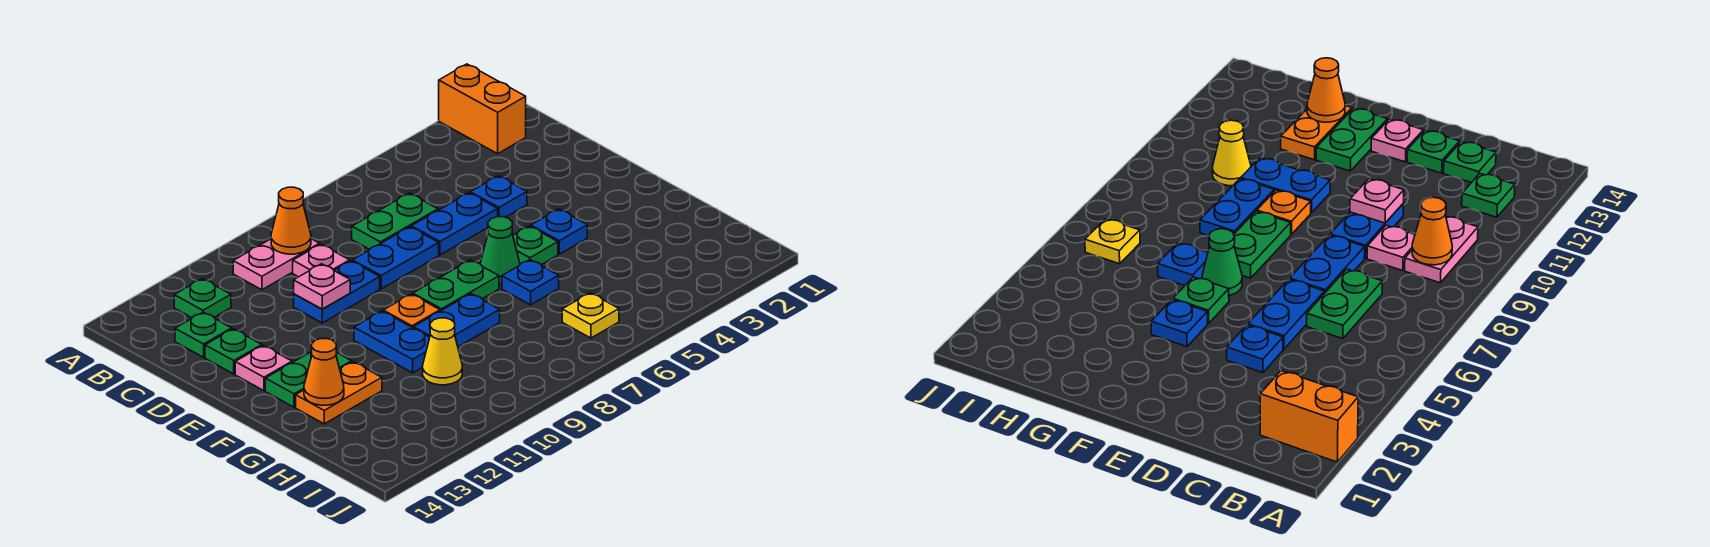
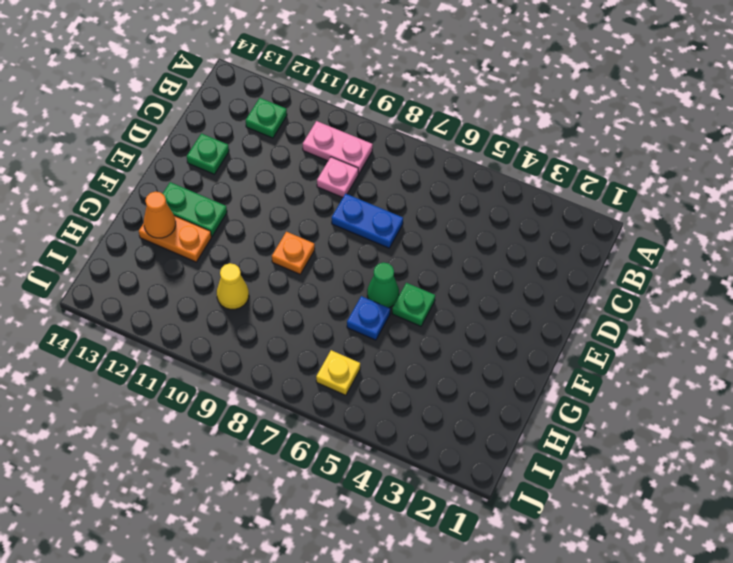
none -> orange brick A2:B2 level 1
none -> green plate C6:C7 level 1
none -> green plate C13 level 1

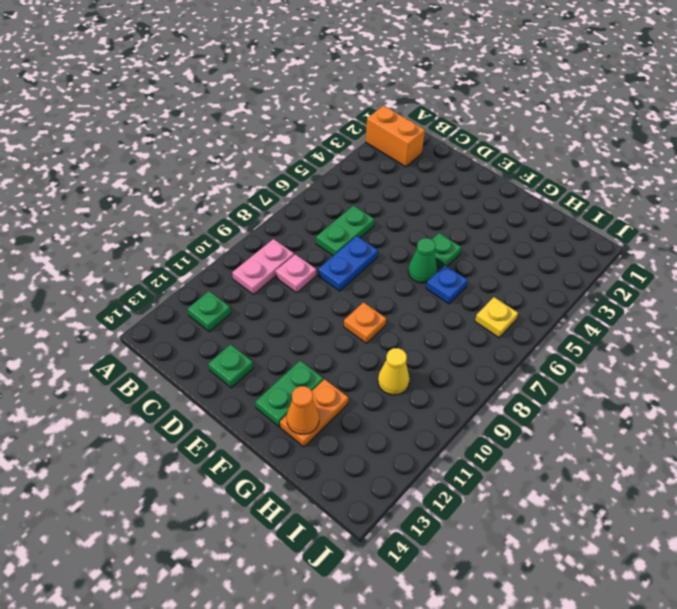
none -> green plate C13 level 1
none -> blue plate D4 level 1
none -> blue plate D5:D6 level 1

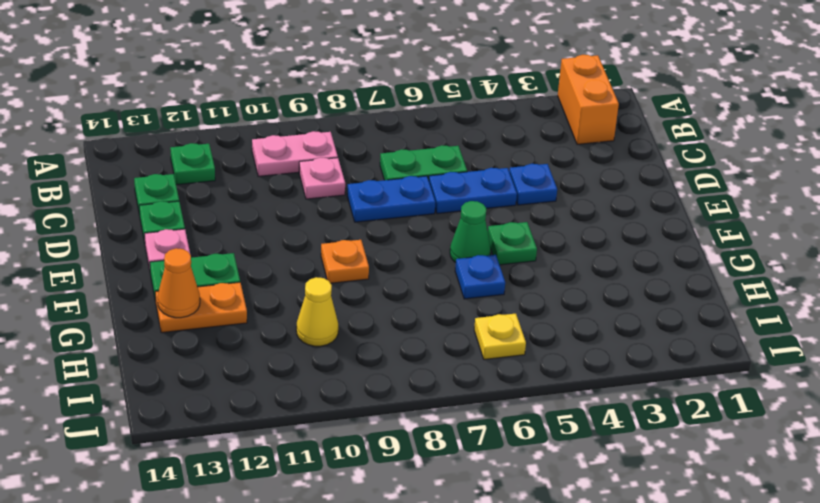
none -> blue plate D9:D10 level 1
none -> blue plate F4 level 1
none -> green plate F7:F8 level 1

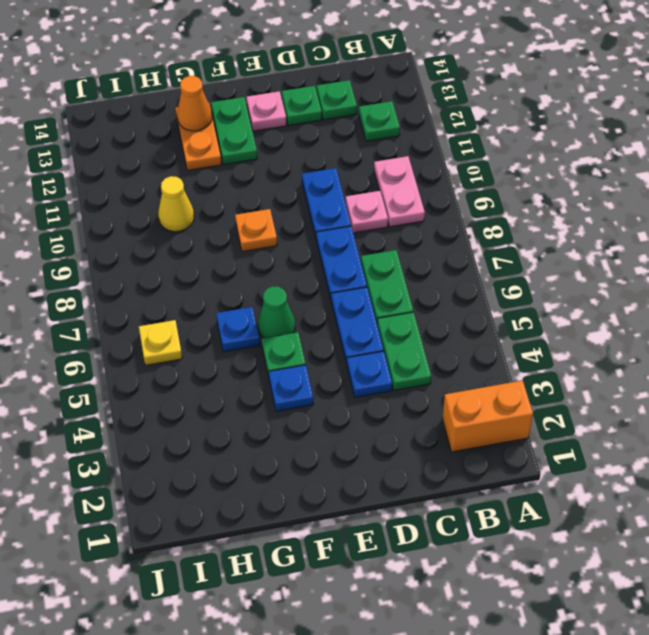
green plate C4:C5 level 1 -> green plate F7:F8 level 1
none -> blue plate F10:G10 level 1
none -> blue plate G8:G9 level 1
none -> orange cone B9 level 2

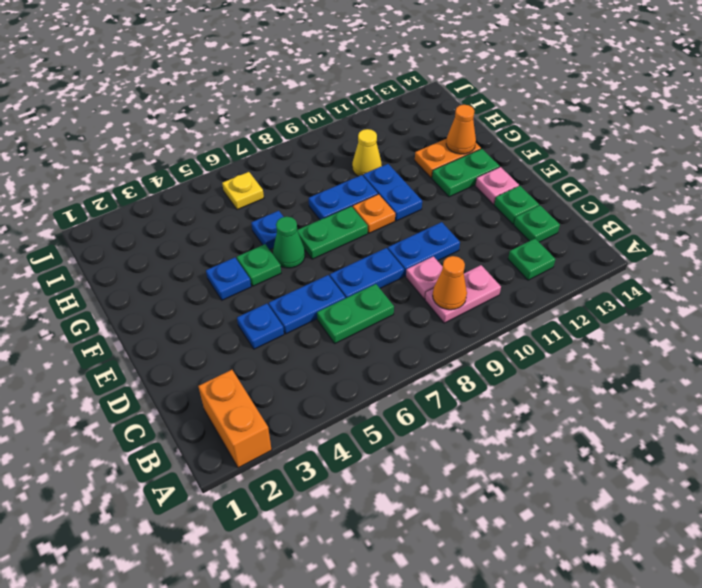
none -> pink plate D10 level 2

